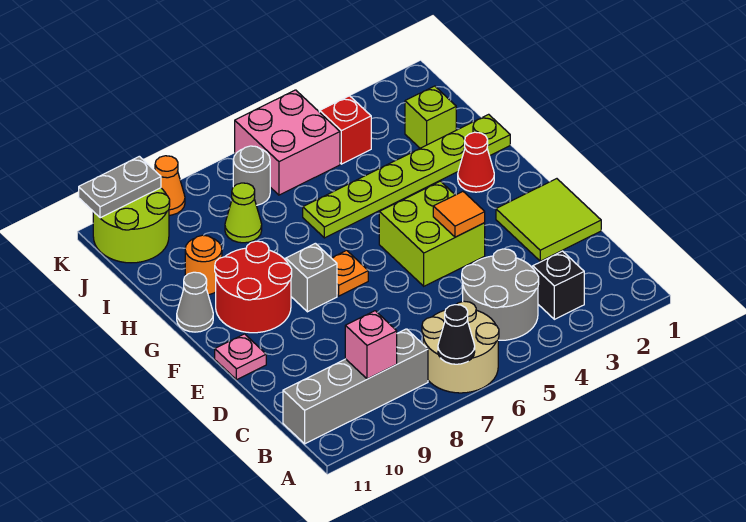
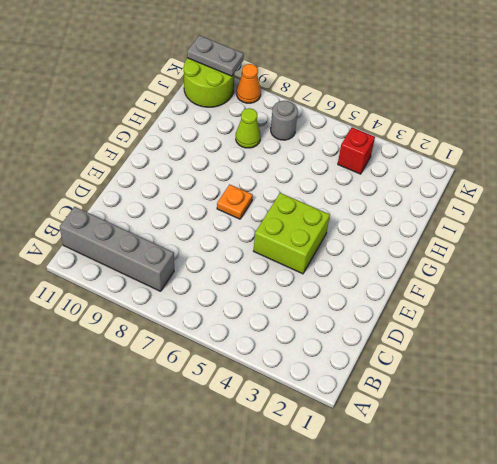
none -> tan round brick A6:B7 level 1
none -> black brick B3 level 1
none -> grey round brick B4:C5 level 1

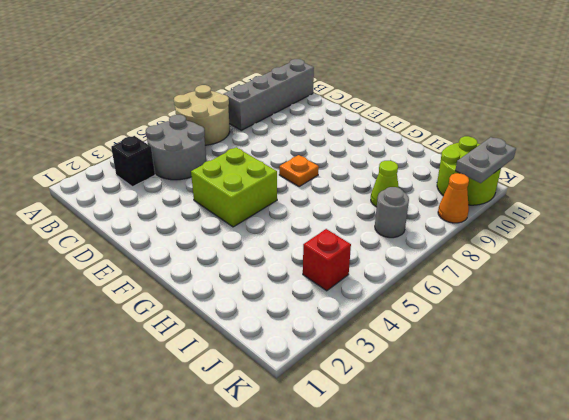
none -> lime tile D1:E2 level 1
none -> pink plate E11 level 1
none -> grey brick F8 level 1

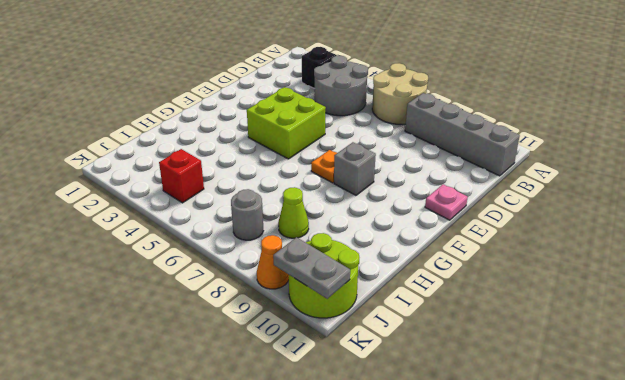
none -> lime tile D1:E2 level 1
none -> red round brick F9:G10 level 1
none -> red cone G2 level 1

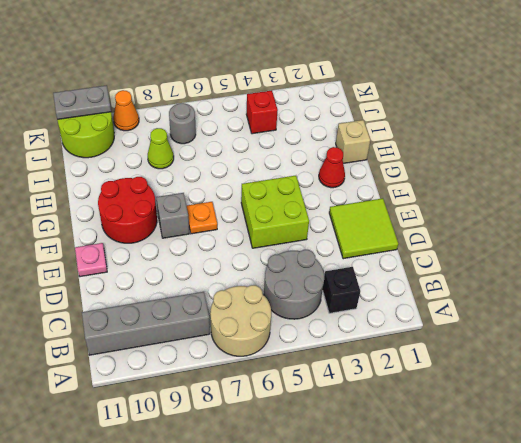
tan brick H1 level 1 -> lime plate H1:H6 level 1
none -> grey cone G11 level 1
none -> orange round brick H10 level 1
none -> lime brick I2 level 1

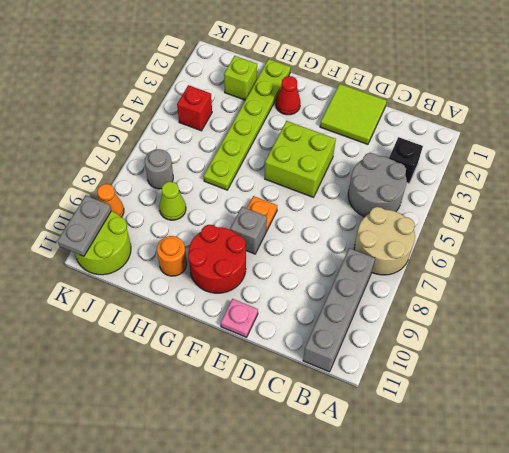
none -> grey cone G11 level 1
none -> pink brick J5:K6 level 1
none -> black cone A7 level 2

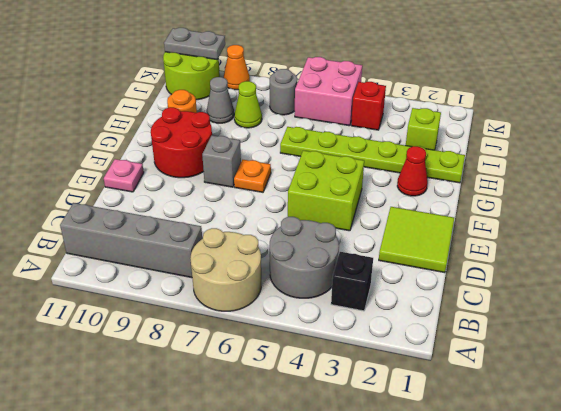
grey cone I9 level 1 -> grey cone G11 level 1
none -> black cone A7 level 2
none -> pink brick B9 level 2
none -> orange tile E4 level 2

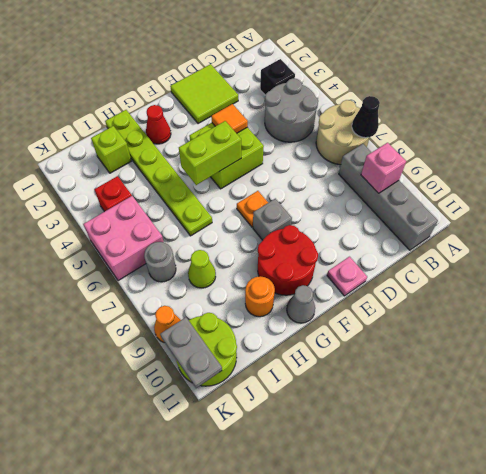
lime brick F5:G5 level 2 -> none

